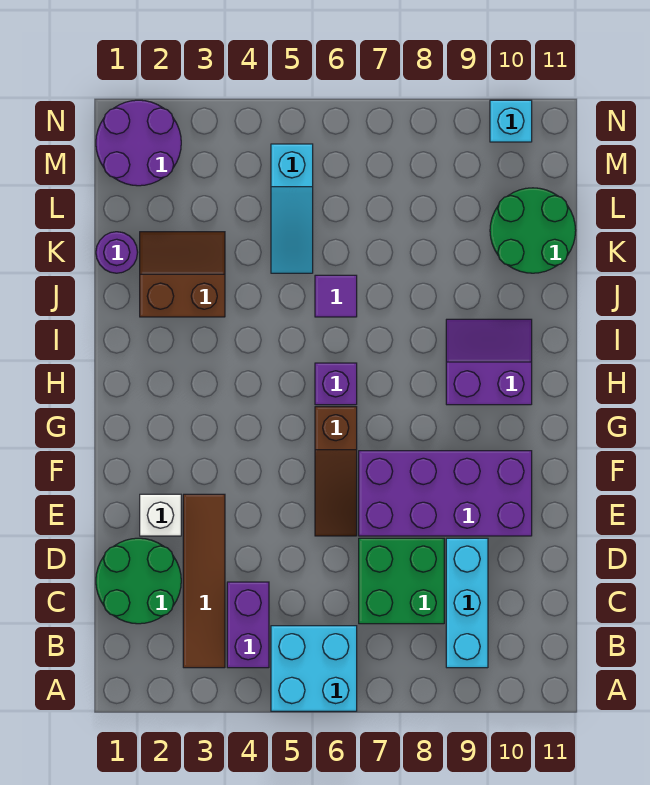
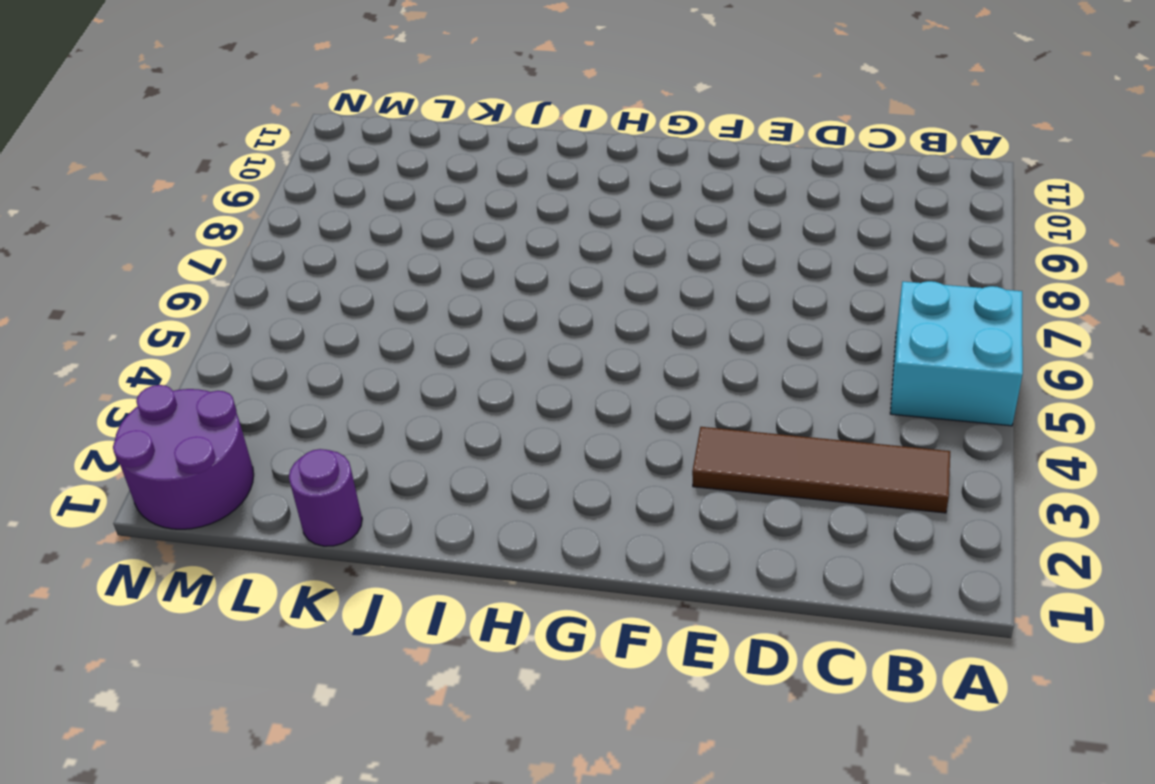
none -> purple brick B4:C4 level 1
none -> cyan brick B9:D9 level 1
none -> green round brick C1:D2 level 1

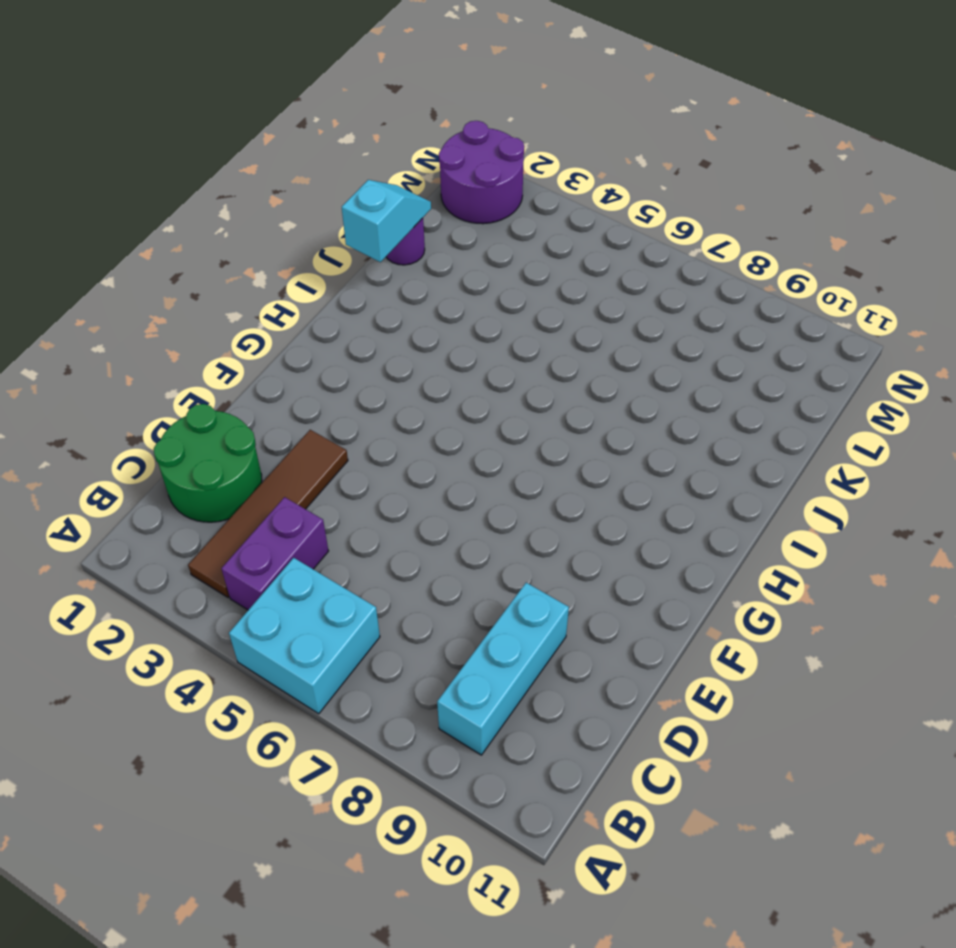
cyan slope J1:K1 level 2 top J -> none
none -> green brick C7:D8 level 1
none -> white brick E2 level 1
none -> brown slope E6:G6 level 1 top G

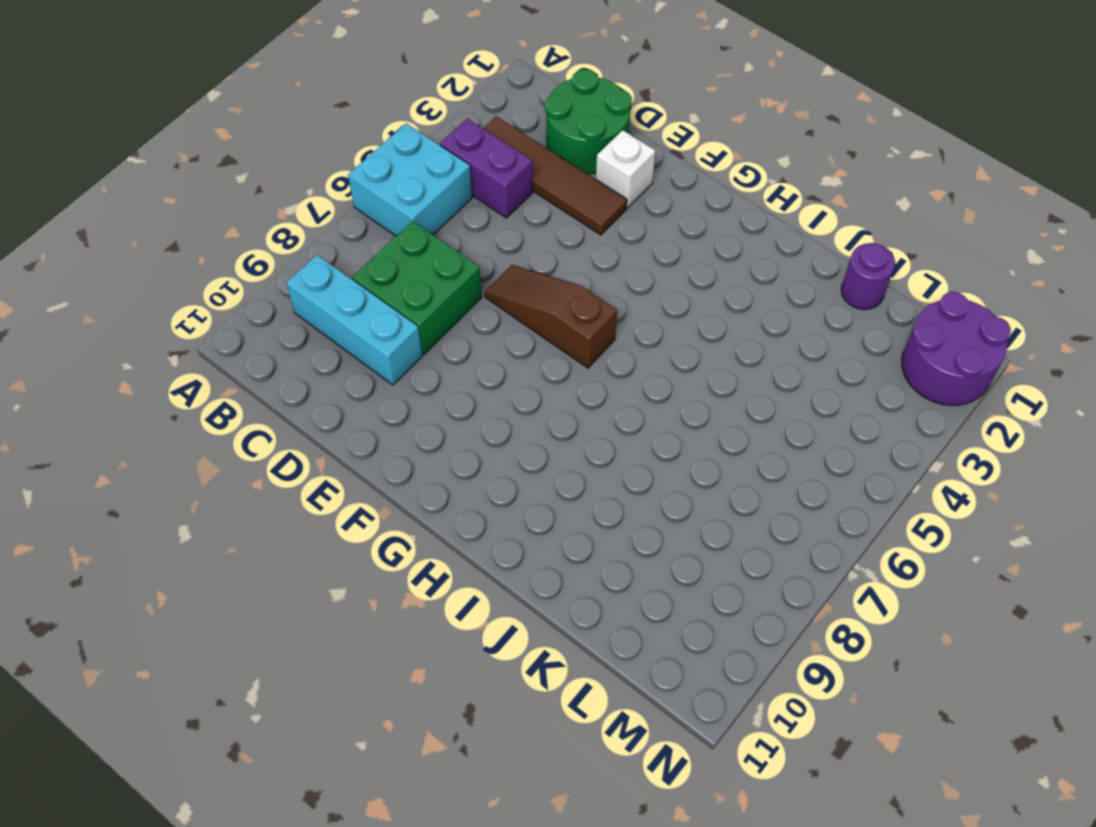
none -> purple brick E7:F10 level 1
none -> purple brick H6 level 1
none -> purple slope H9:I10 level 1 top H

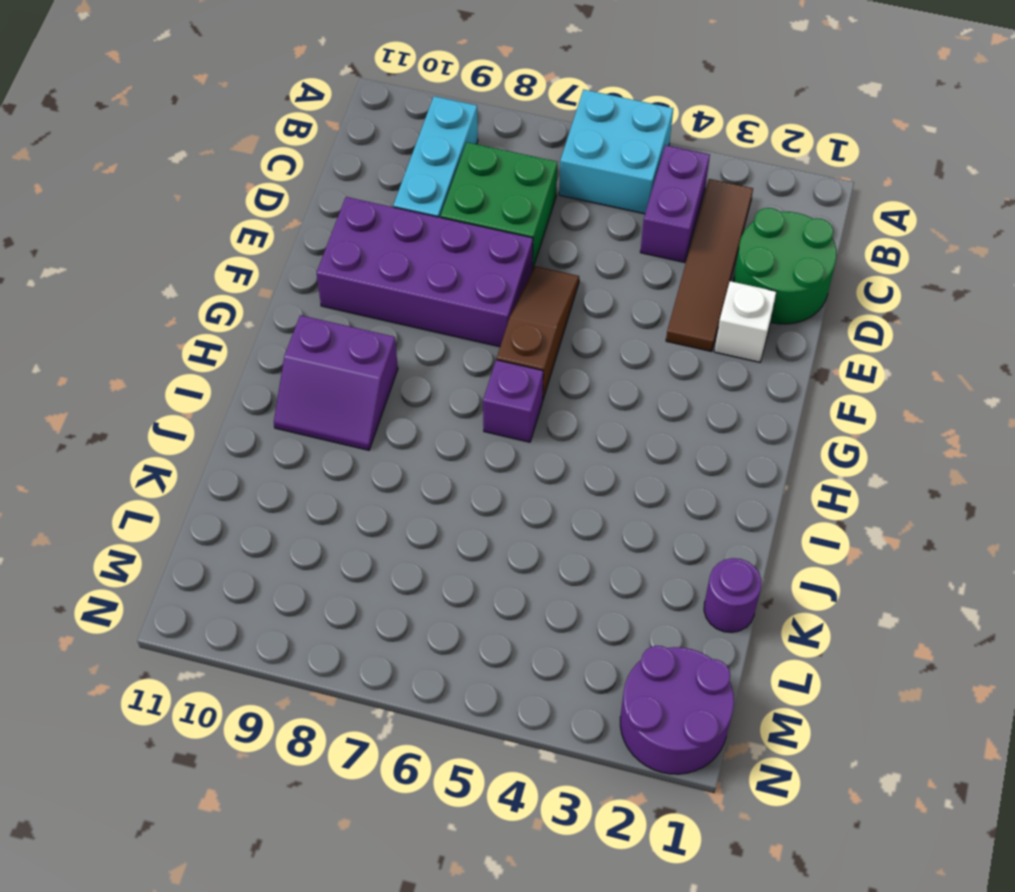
none -> brown slope J2:K3 level 1 top J
none -> purple tile J6 level 1
none -> cyan slope K5:M5 level 1 top M

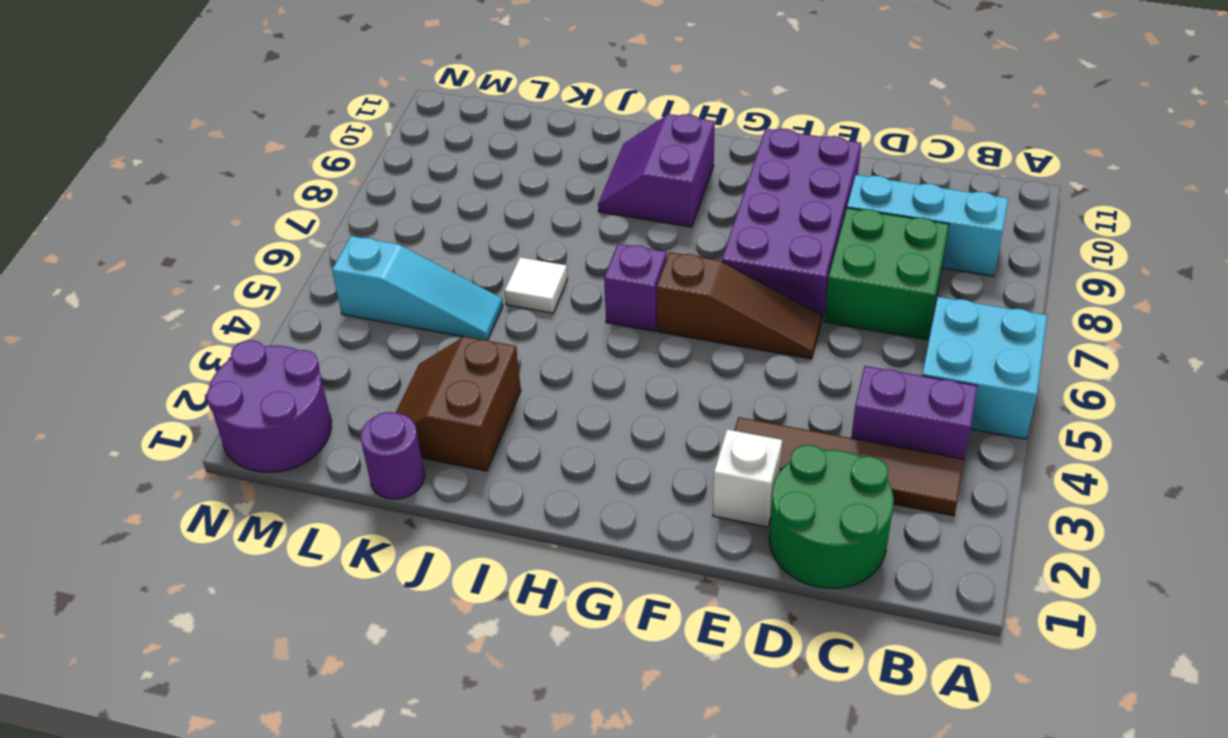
white tile J6 level 1 -> purple tile J6 level 1
none -> green round brick K10:L11 level 1
none -> cyan brick N10 level 1

